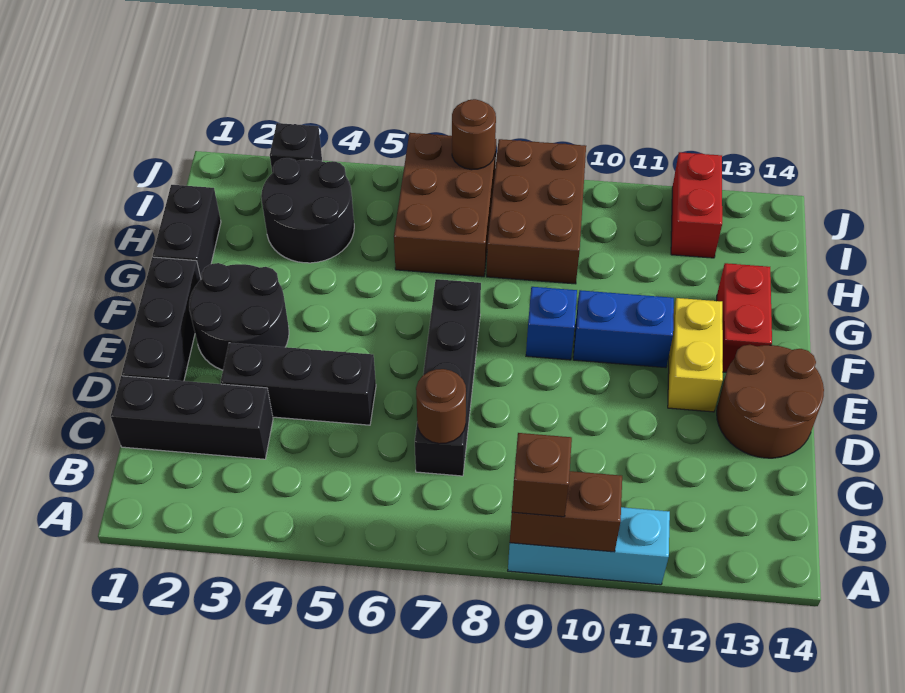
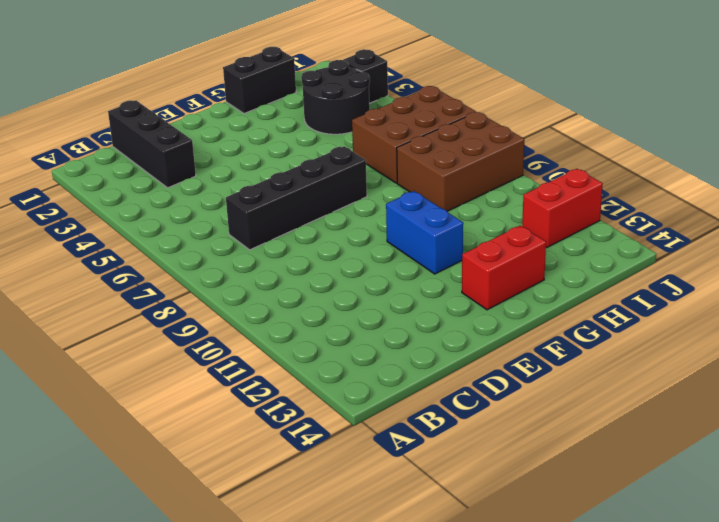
none -> cyan brick A9:A11 level 1
none -> black brick D1:F1 level 1
none -> black brick D3:D5 level 1

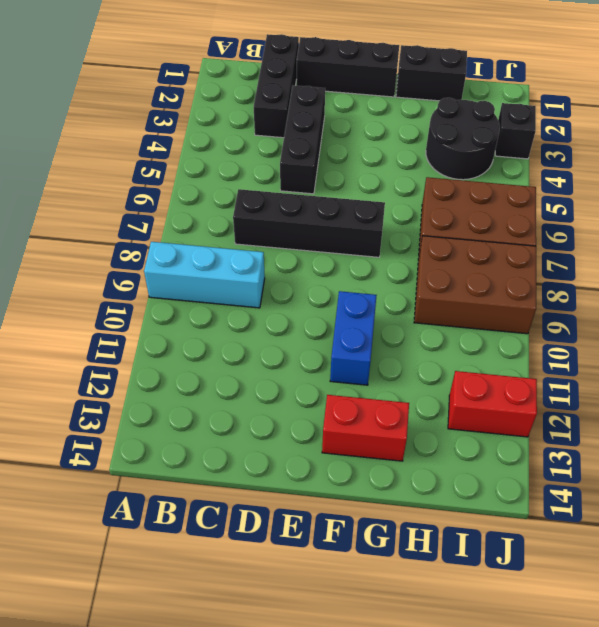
cyan brick A9:C9 level 1 -> cyan brick A9:A11 level 1
none -> brown round brick D13:E14 level 1
none -> black round brick E2:F3 level 1
none -> yellow brick E12:F12 level 1

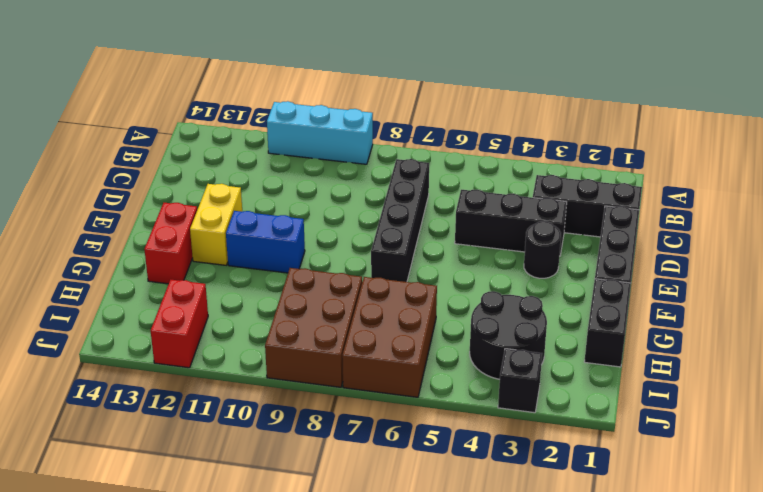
black round brick E3 level 1 -> black round brick E2:F3 level 1
none -> brown round brick D13:E14 level 1
none -> blue brick F9 level 1
none -> brown brick A9:A10 level 2

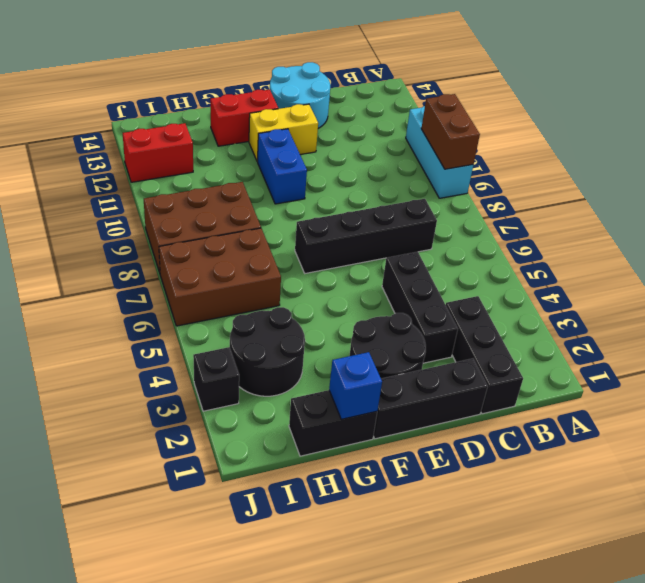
cyan round brick D13:E14 level 1 -> brown round brick D13:E14 level 1
blue brick G1 level 2 -> blue brick F9 level 1
none -> brown round brick C7 level 2
none -> brown round brick J7 level 2
none -> brown brick A9 level 3

